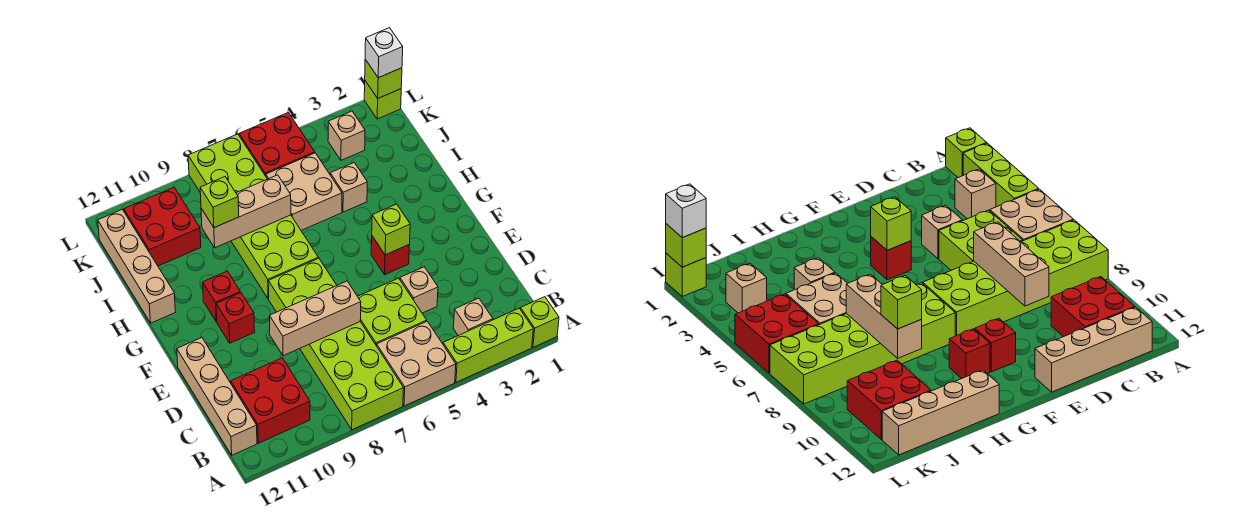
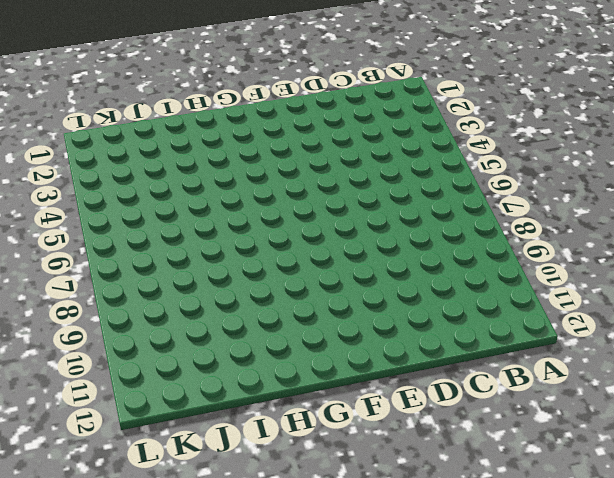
none -> lime brick A1 level 1
none -> lime brick A2:A4 level 1
none -> tan brick A5:B6 level 1

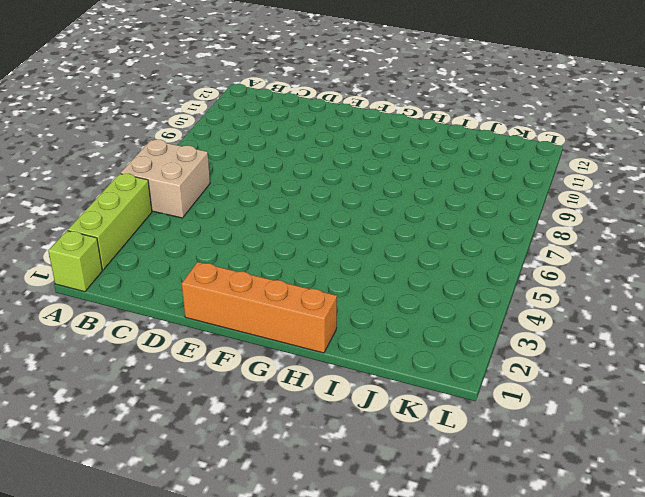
orange brick E1:H1 level 1 -> none
none -> lime brick A7:F8 level 1
none -> tan brick B3 level 1
none -> red brick B10:C11 level 1

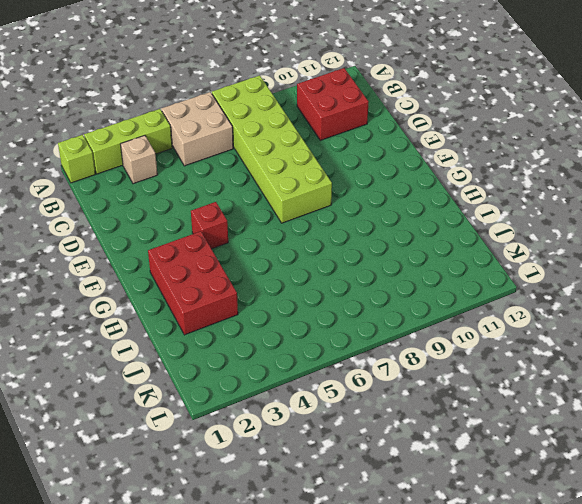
red brick G2:I3 level 1 -> none
none -> tan brick B12:E12 level 1
none -> lime brick C5:D6 level 1
none -> tan brick D4 level 1

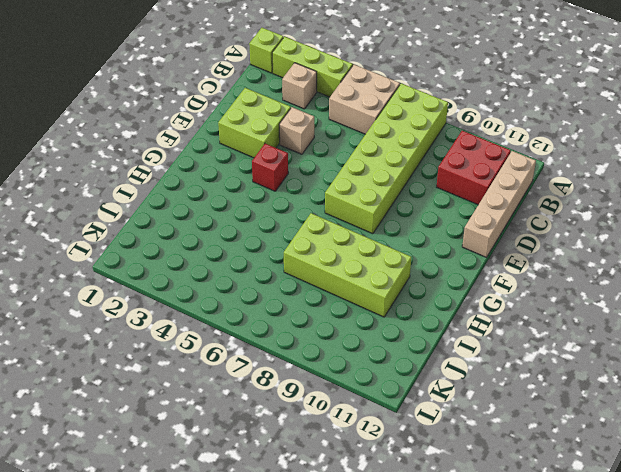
lime brick D2:E3 level 1 -> lime brick C5:D6 level 1
lime brick H7:I10 level 1 -> lime brick G7:L8 level 1
none -> red brick F10 level 1
none -> red brick G10 level 1
none -> tan brick H12:K12 level 1

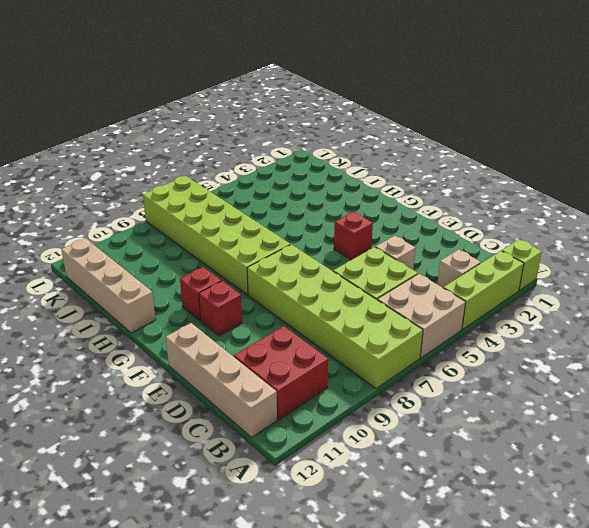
none -> tan brick I4 level 1
none -> tan brick I5:J6 level 1
none -> red brick J10:K11 level 1

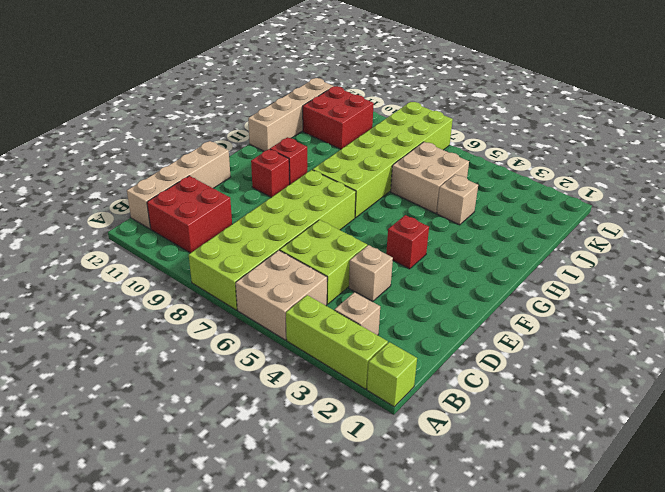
none -> tan brick K3 level 1
none -> red brick K5:L6 level 1
none -> lime brick L1 level 1

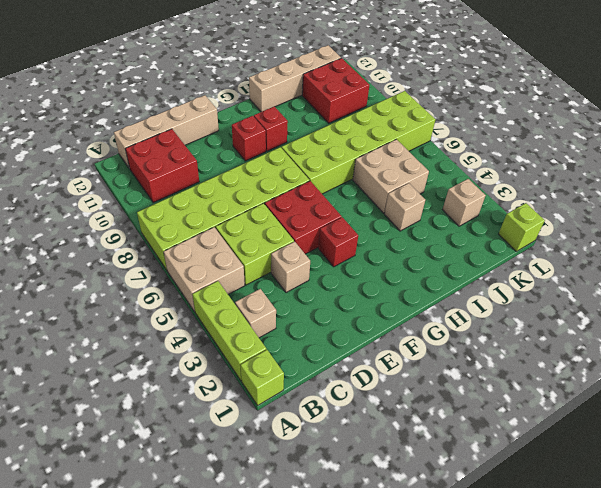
red brick E5:F6 level 1 -> red brick K5:L6 level 1
none -> tan brick D7:D9 level 2
none -> lime brick F4 level 2
none -> tan brick I7:I9 level 2

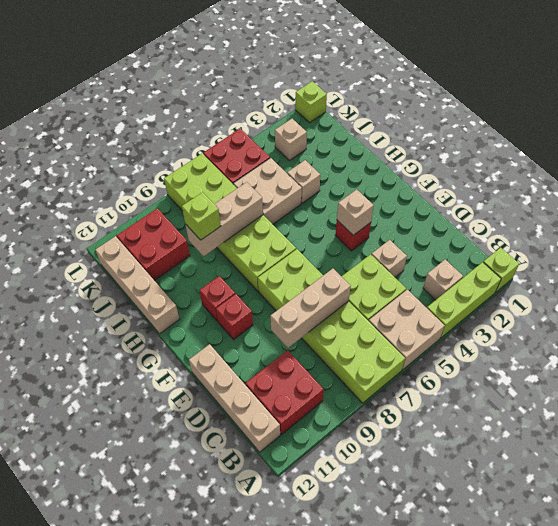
tan brick F4 level 2 -> lime brick F4 level 2
none -> lime brick L1 level 2
none -> white brick L1 level 3

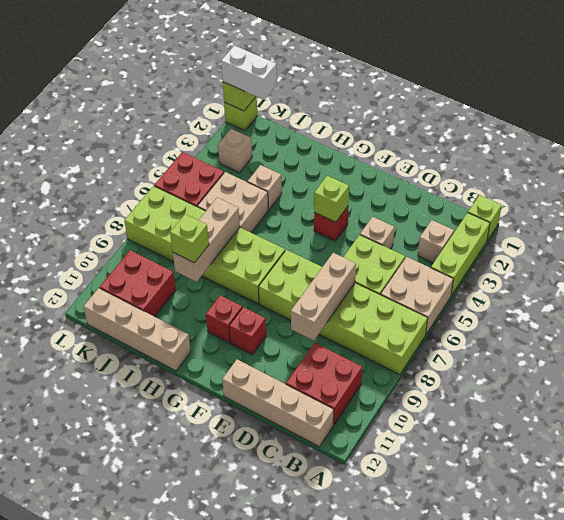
white brick K1:L1 level 3 -> white brick L1 level 3

